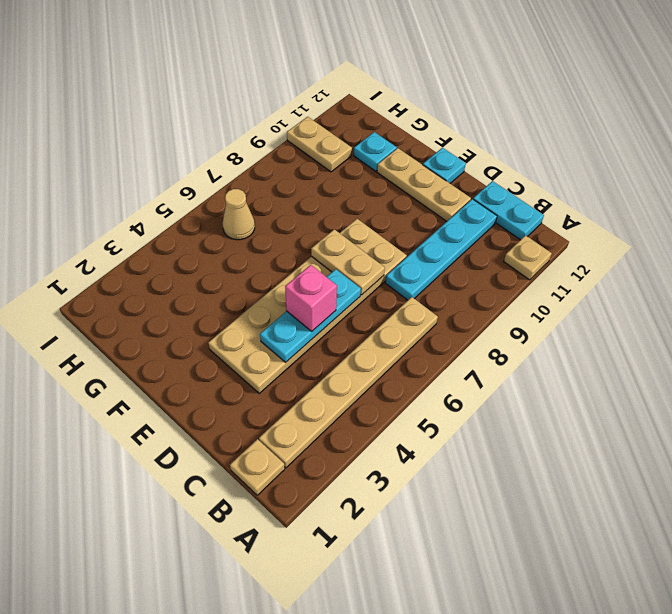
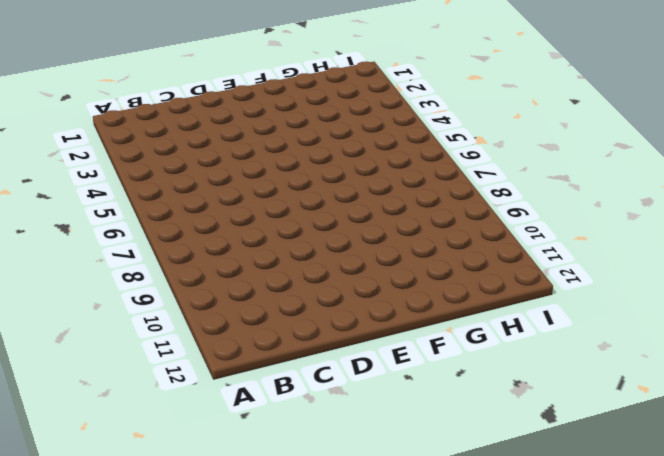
none -> tan plate A11 level 1
none -> tan plate B1 level 1
none -> tan plate B2:B7 level 1

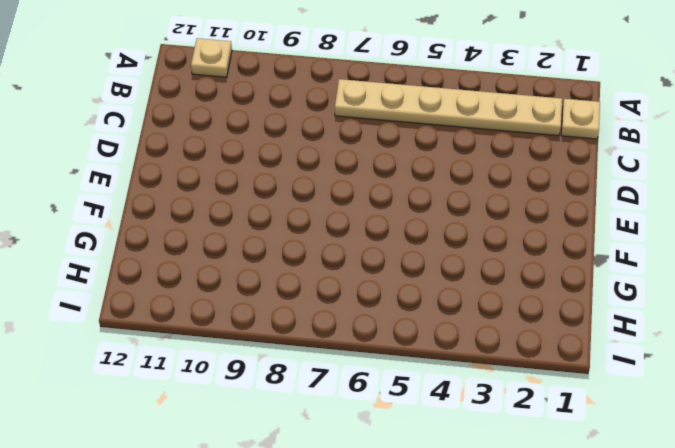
none -> cyan plate B12:C12 level 1
none -> cyan plate C8:C11 level 1
none -> tan plate D3:E8 level 1

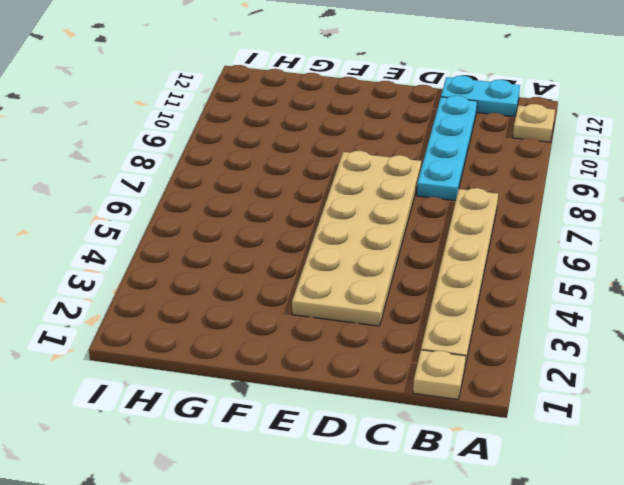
none -> tan plate D11:F11 level 1
none -> cyan plate E12 level 1
none -> cyan plate G11 level 1

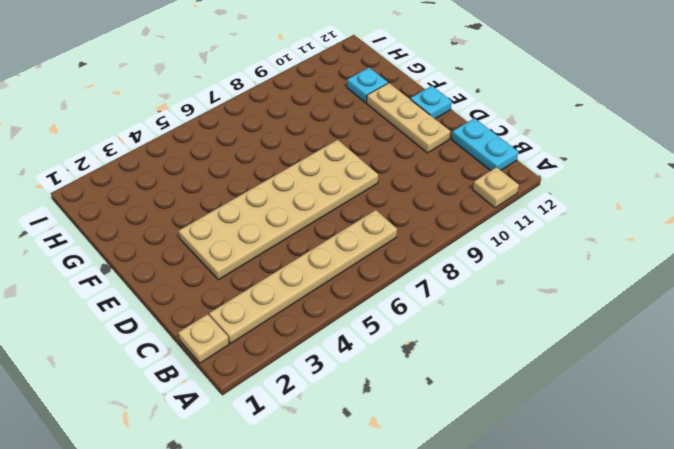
none -> cyan plate C8:C11 level 1
none -> tan cone H6 level 1
none -> tan plate H10:I10 level 1

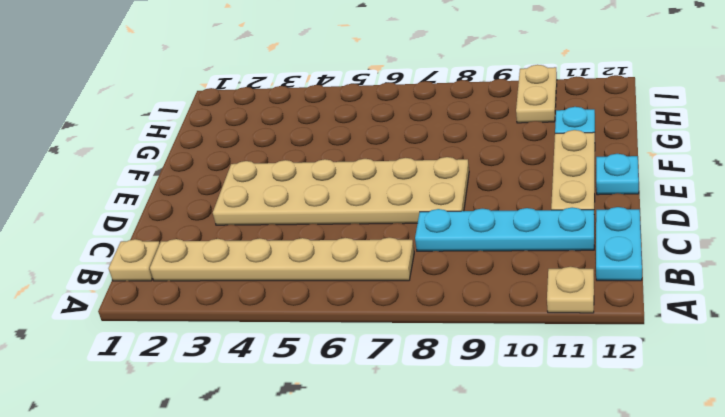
none -> tan cone H6 level 1
none -> cyan plate D4:D6 level 2
none -> tan plate D7:E7 level 2

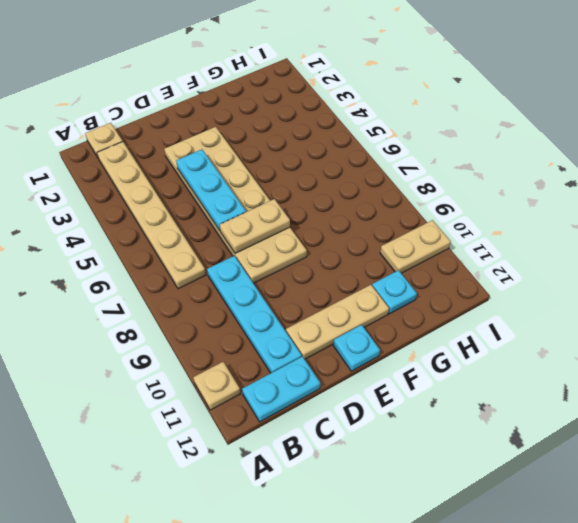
none -> tan cone H6 level 1
none -> pink brick D5 level 3

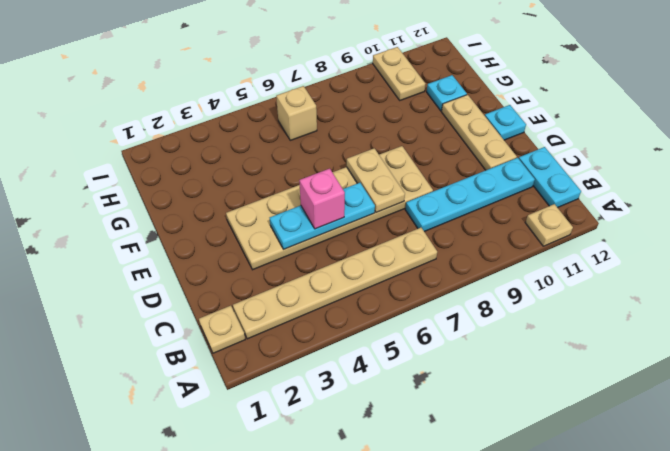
tan brick H6 level 1 -> tan cone H6 level 1

